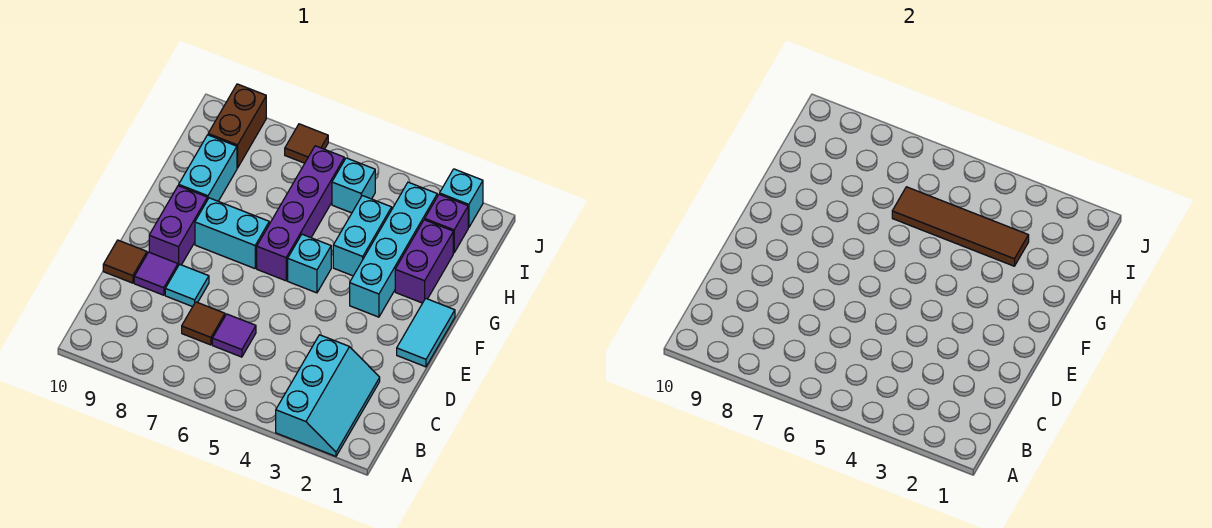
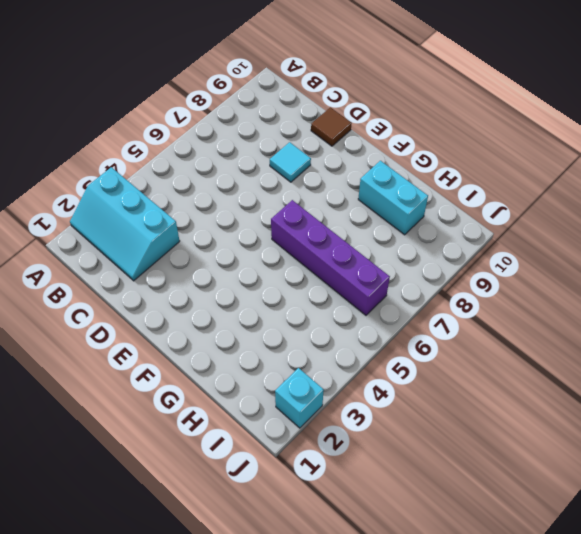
none -> purple tile C6 level 1
none -> brown tile C7 level 1
none -> purple tile D9 level 1

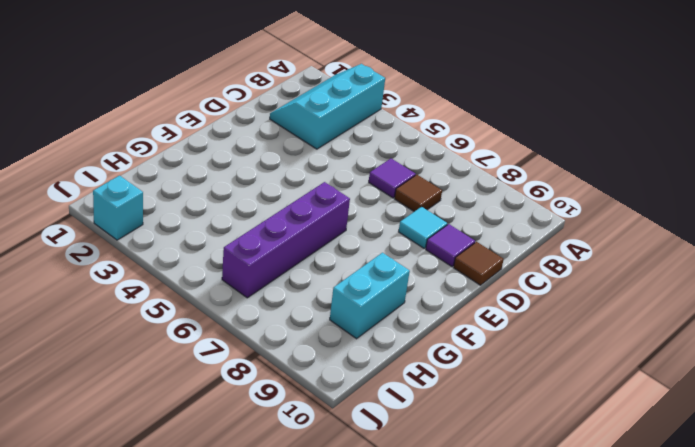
none -> cyan tile E1:F1 level 1
none -> purple brick E9:F9 level 1
none -> cyan brick F3:I3 level 1

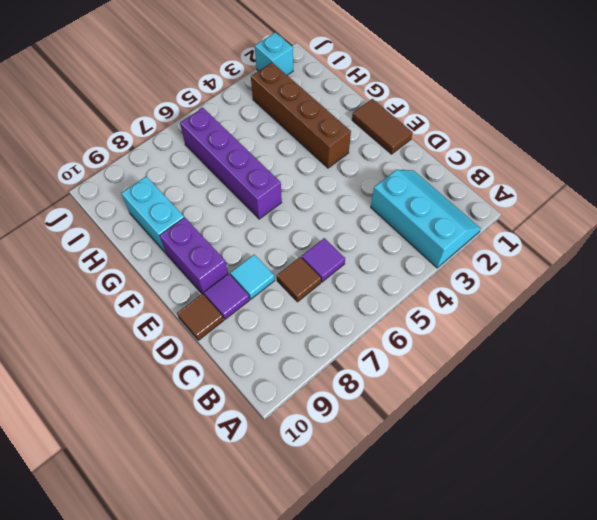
brown tile E1:F1 level 1 -> cyan tile E1:F1 level 1
brown brick F3:I3 level 1 -> cyan brick F3:I3 level 1
none -> cyan brick F5 level 1
none -> cyan brick F7:F8 level 1
none -> purple brick G2:H2 level 1

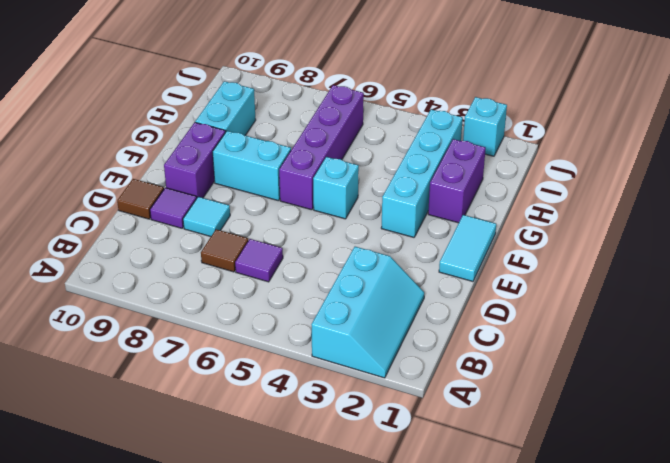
none -> cyan brick G4:H4 level 1
none -> purple brick I2 level 1
none -> cyan brick I5 level 1

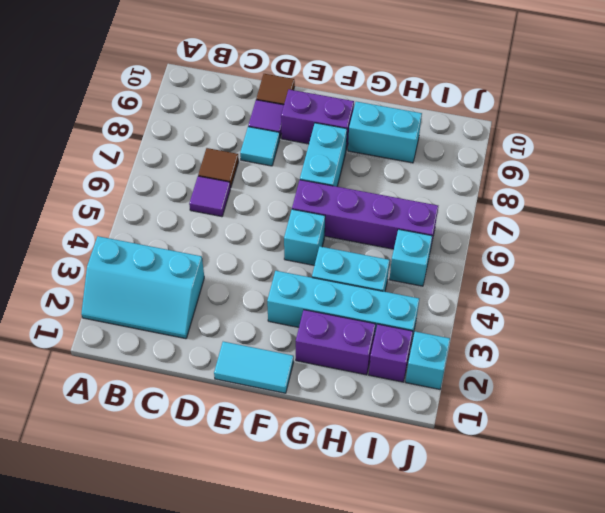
none -> brown brick I9:J9 level 1
none -> brown tile J7 level 1
none -> brown tile H3:H6 level 2

